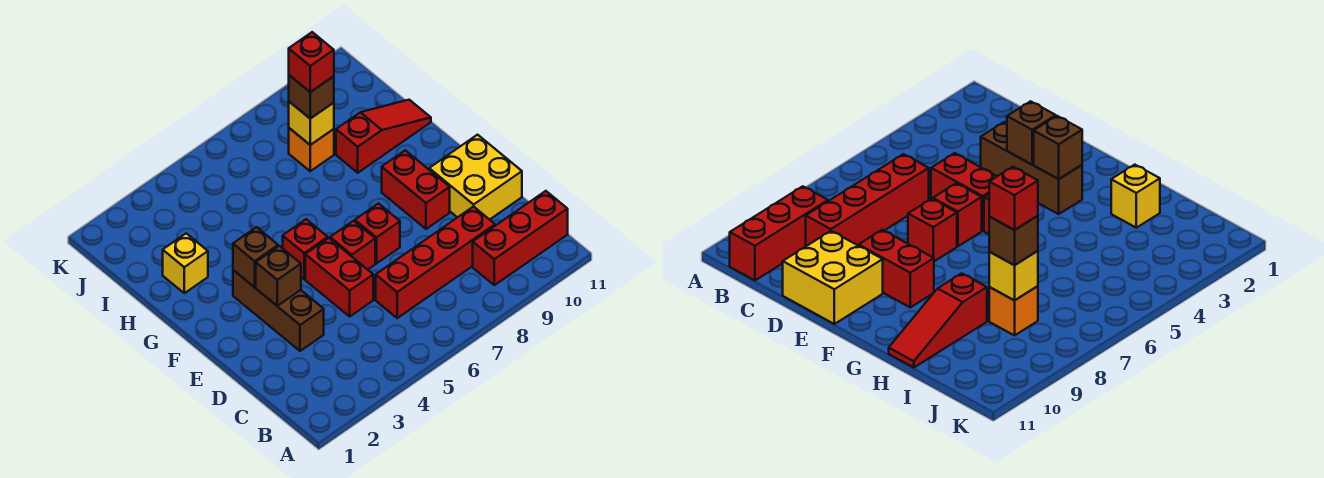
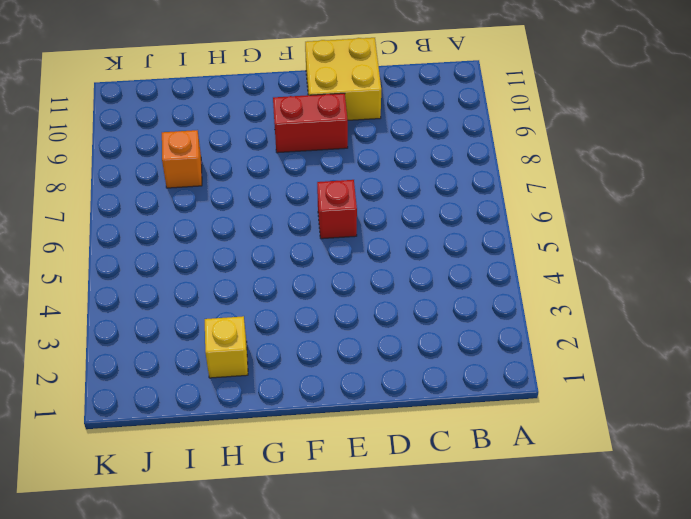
none -> red brick B9:B11 level 1
none -> red brick C6:C9 level 1
none -> brown brick D3:F3 level 1

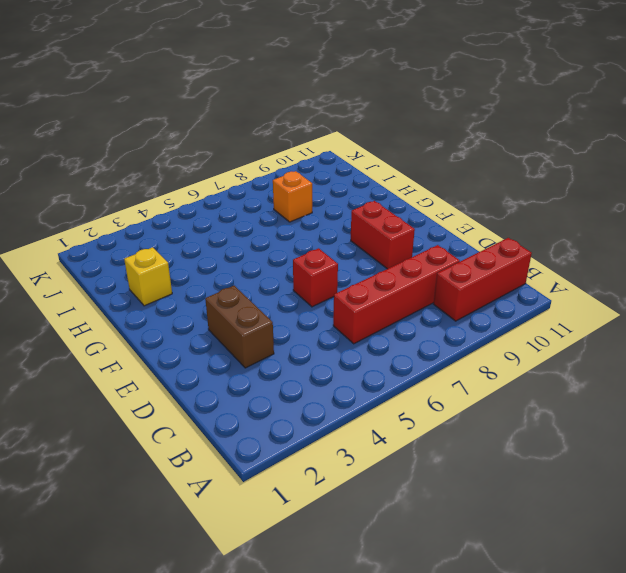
brown brick D3:E3 level 1 -> brown brick D3:F3 level 1
none -> red brick D5:E5 level 1
none -> yellow brick D10:E11 level 1
none -> red brick E7 level 1

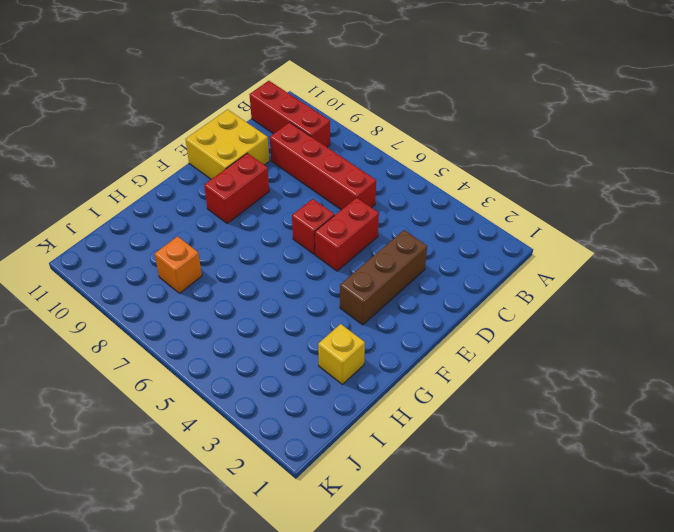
none -> red brick E7 level 1
none -> red brick F5 level 1
none -> red slope H9:H11 level 1 top 9

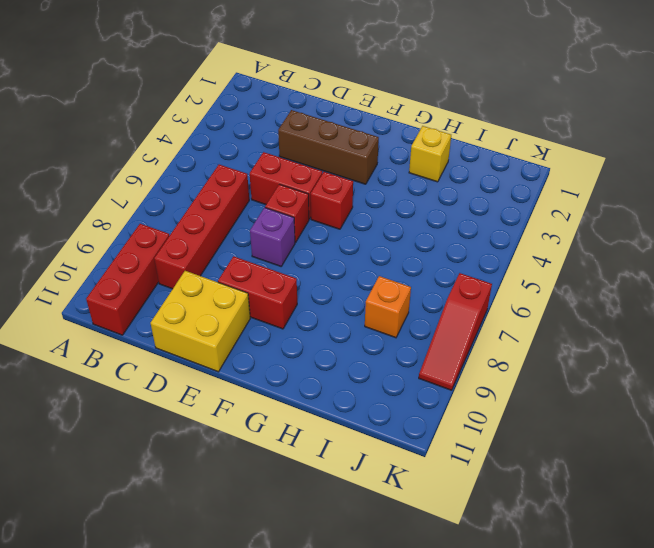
purple brick E7 level 1 -> red brick E7 level 1
red slope K7:K9 level 1 top 7 -> red slope H9:H11 level 1 top 9
none -> brown brick E3 level 2
none -> brown brick F3 level 2
none -> yellow brick I8 level 2

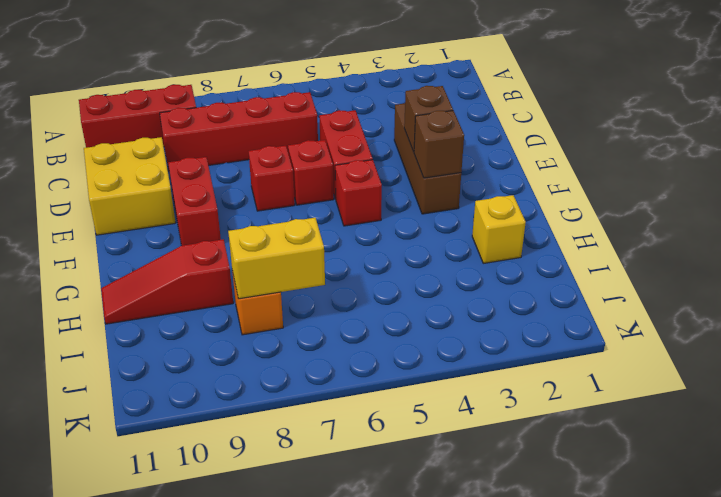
yellow brick I7:I8 level 2 -> yellow brick I8 level 2
none -> brown brick I8 level 3
none -> red brick I8 level 4

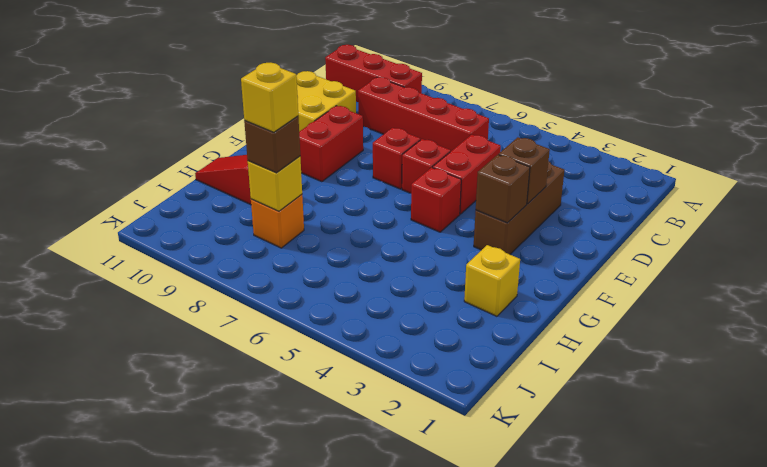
yellow brick I8 level 4 -> red brick I8 level 4

